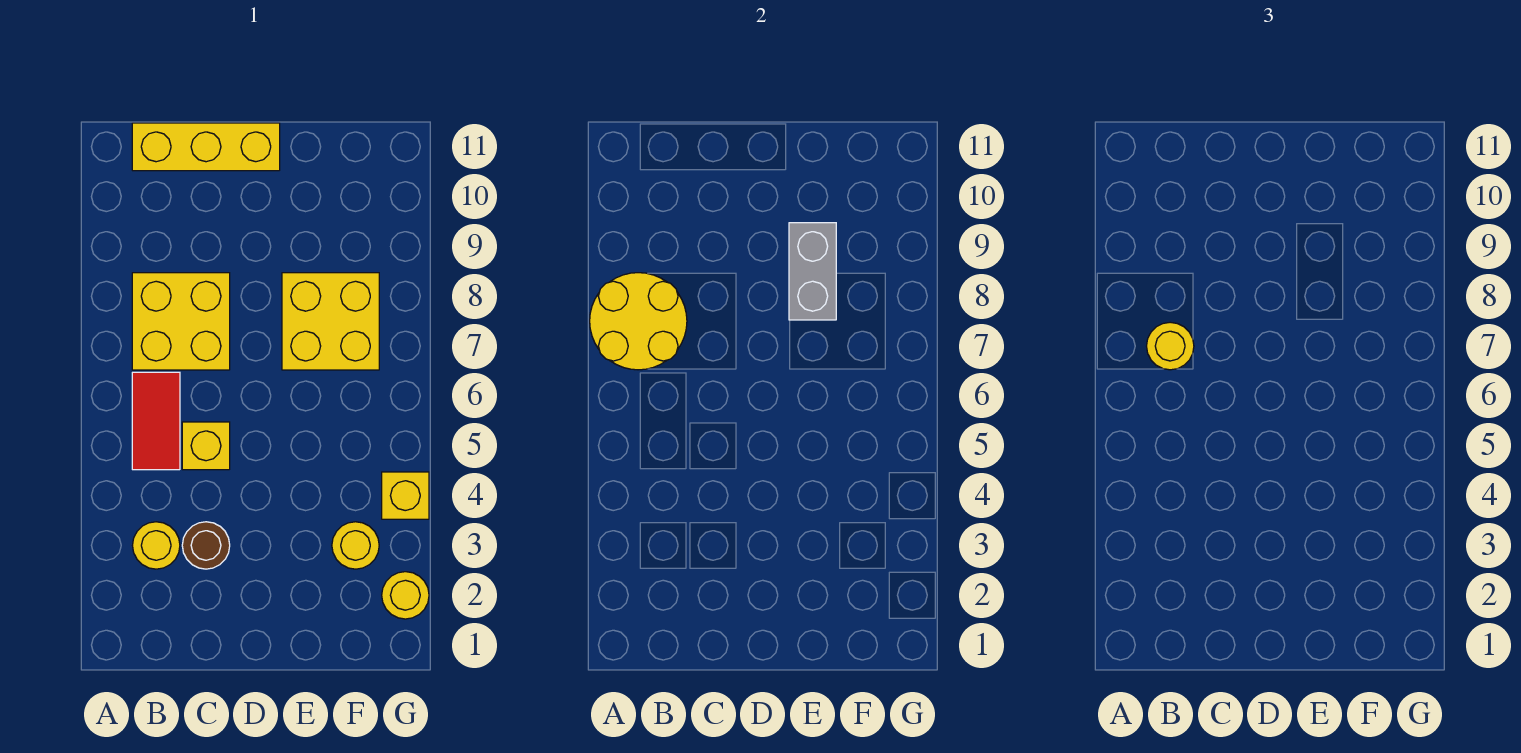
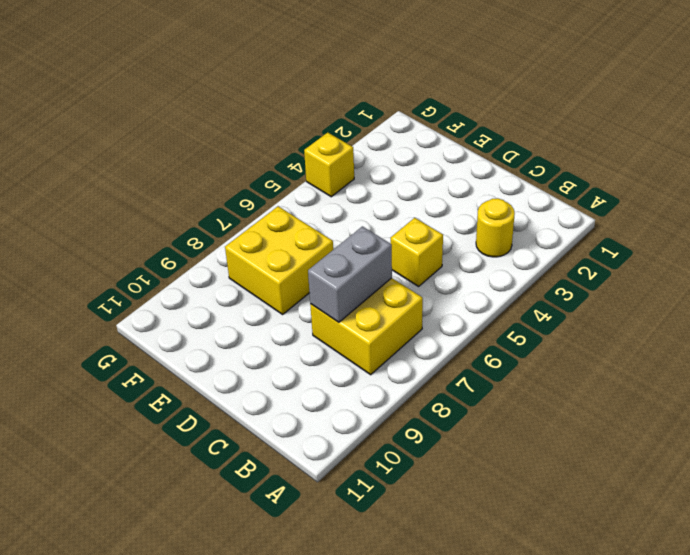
grey brick C7:C8 level 2 -> grey brick E8:E9 level 2
none -> red tile B5:B6 level 1
none -> yellow brick B11:D11 level 1
none -> brown round brick C3 level 1

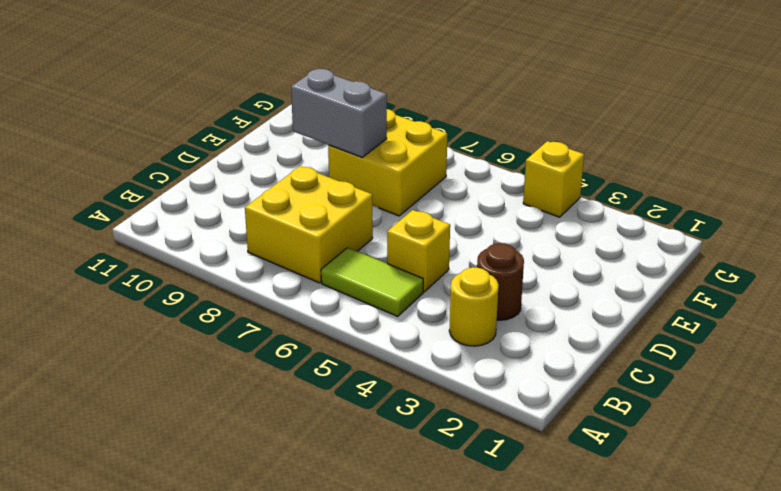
lime tile B5:B6 level 1 -> red tile B5:B6 level 1
none -> yellow brick B11:D11 level 1
none -> yellow round brick F3 level 1
none -> yellow round brick G2 level 1

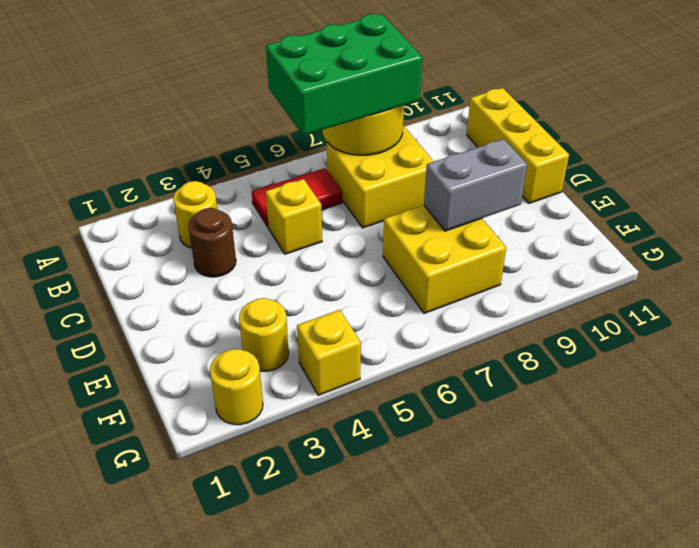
green brick A6:B8 level 3 -> yellow round brick B7 level 3

